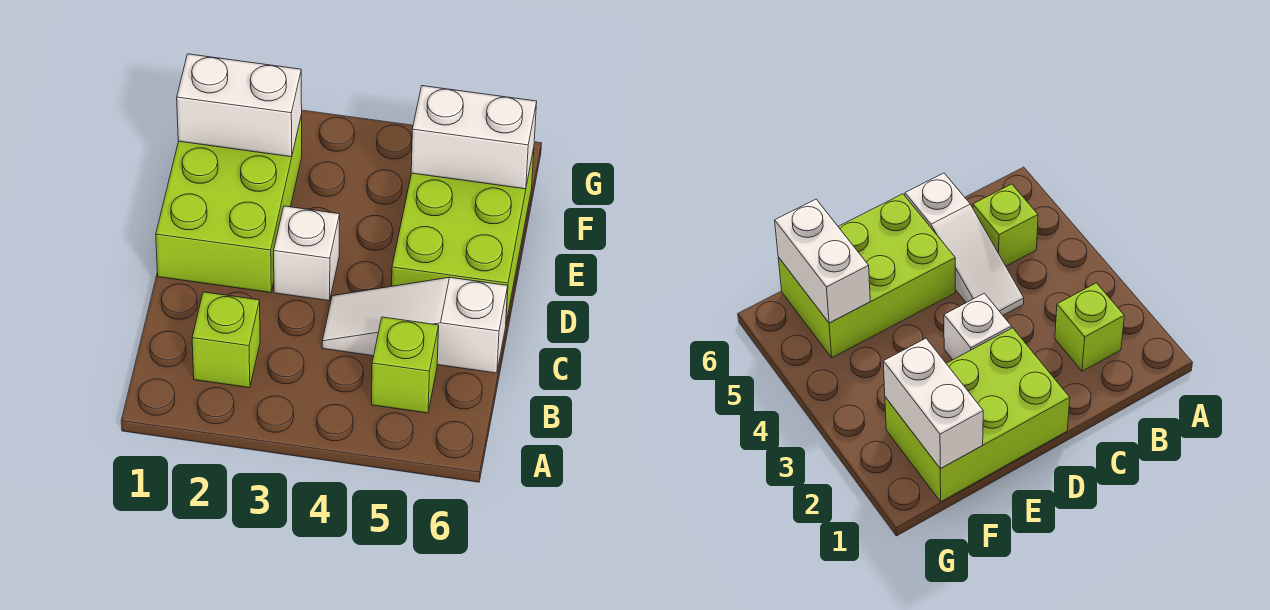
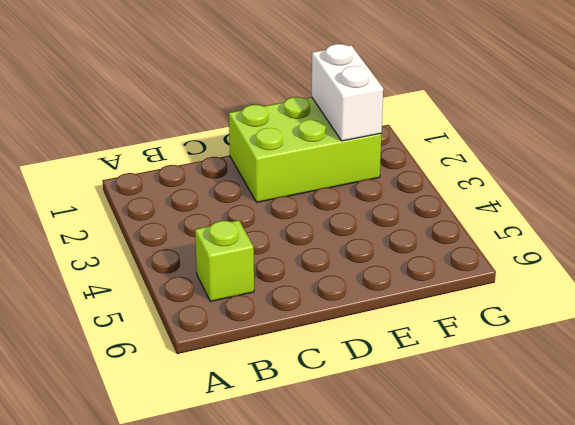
none -> lime brick B2 level 1
none -> white slope C4:C6 level 1 top 6

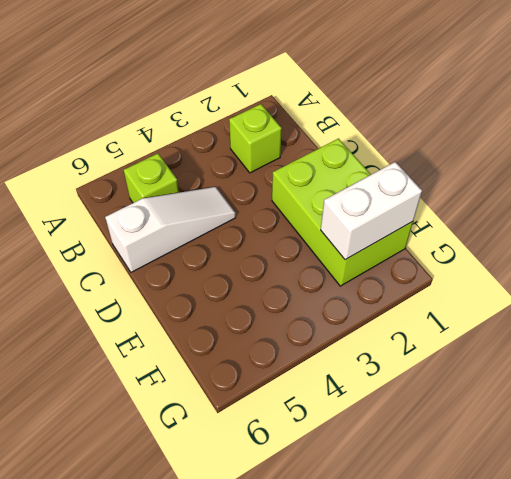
none -> white brick D3 level 1
none -> lime brick D5:F6 level 1

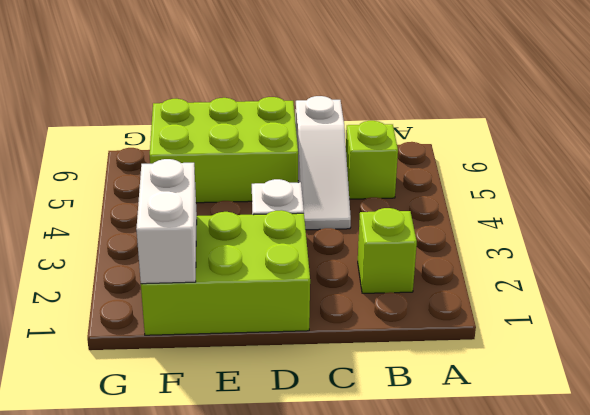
none -> white brick F5:F6 level 2

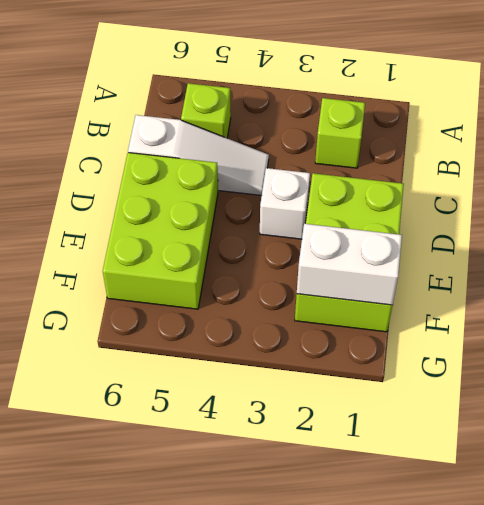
none -> white brick F5:F6 level 2

